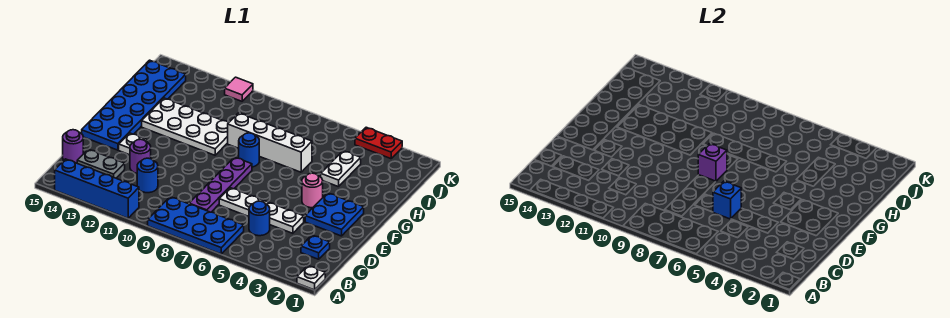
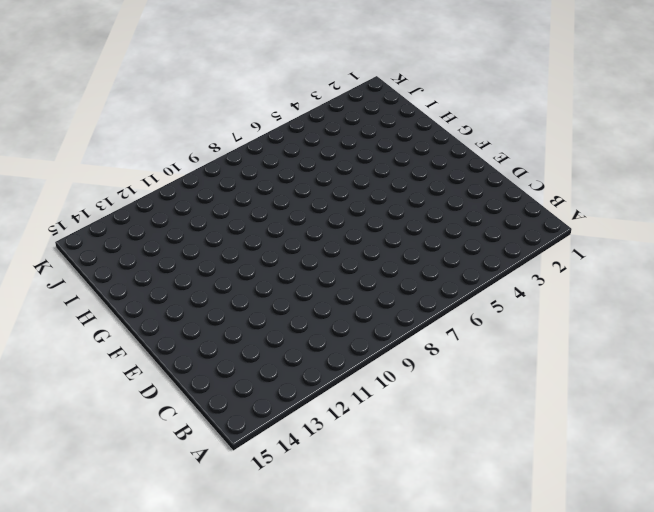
none -> white plate A1 level 1
none -> blue plate A6:B9 level 1
none -> blue brick A11:A14 level 1

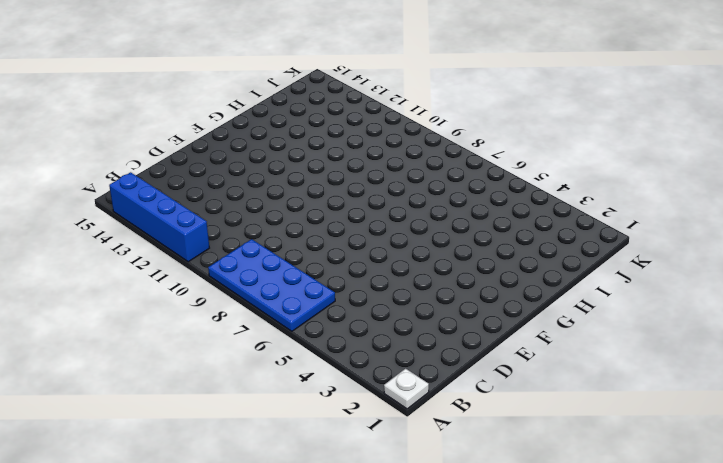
none -> blue plate C2 level 1
none -> blue round brick C5 level 1
none -> purple plate C8:F8 level 1

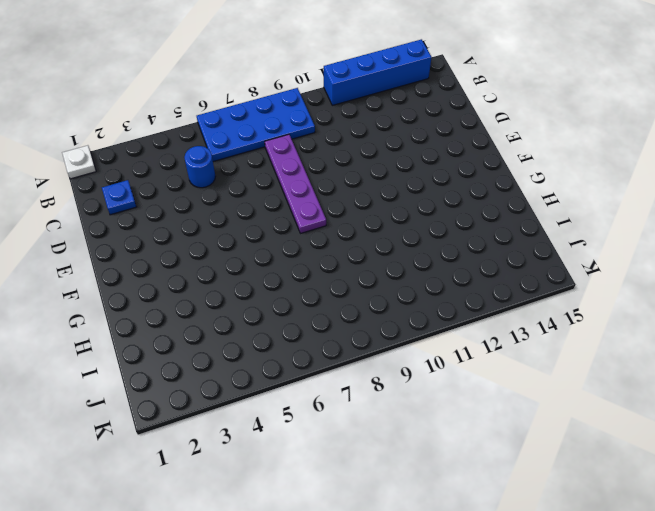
none -> blue round brick C11 level 1
none -> grey plate C13:C14 level 1
none -> purple round brick C15 level 1

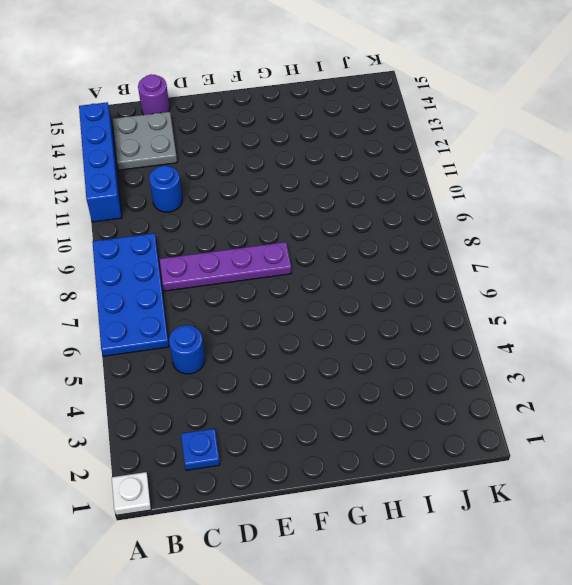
grey plate B13:C14 level 1 -> grey plate C13:C14 level 1
none -> white plate D4:D7 level 1
none -> purple round brick D12 level 1
none -> blue plate E2:F3 level 1

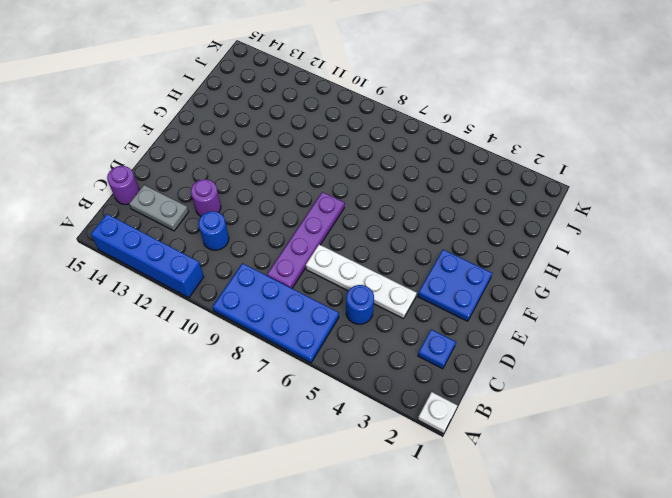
none -> white plate E13 level 1
none -> blue plate E14:J15 level 1
none -> pink round brick F4 level 1

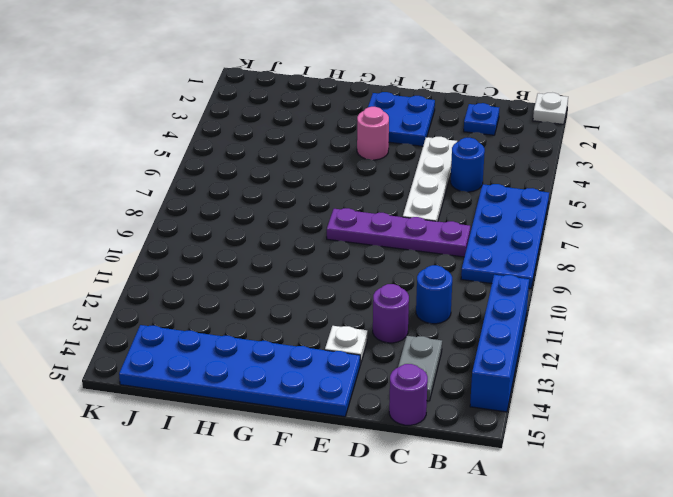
none -> blue round brick G8 level 1
none -> white plate G10:H13 level 1
none -> white plate H4:I4 level 1

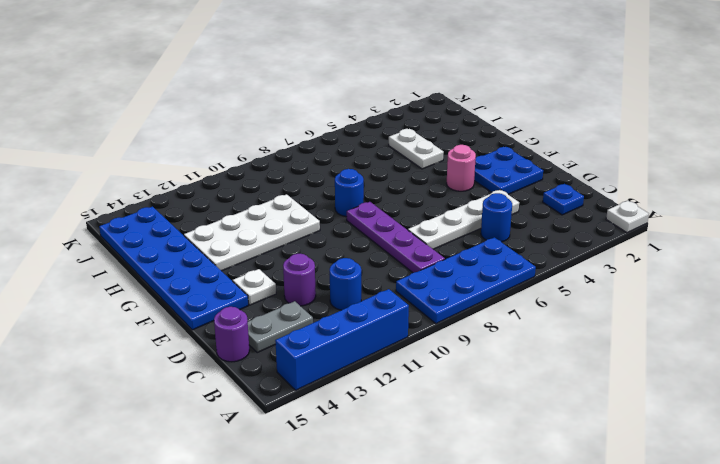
none -> white brick H6:H9 level 1
none -> red plate K3:K4 level 1
none -> pink tile K11 level 1

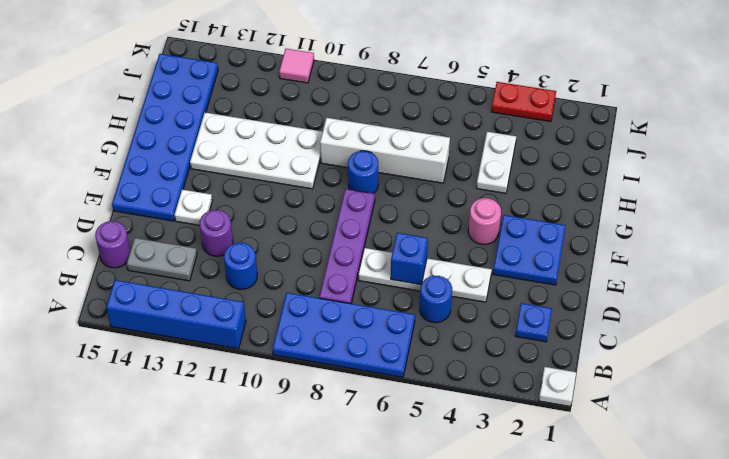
none -> purple brick F8 level 2

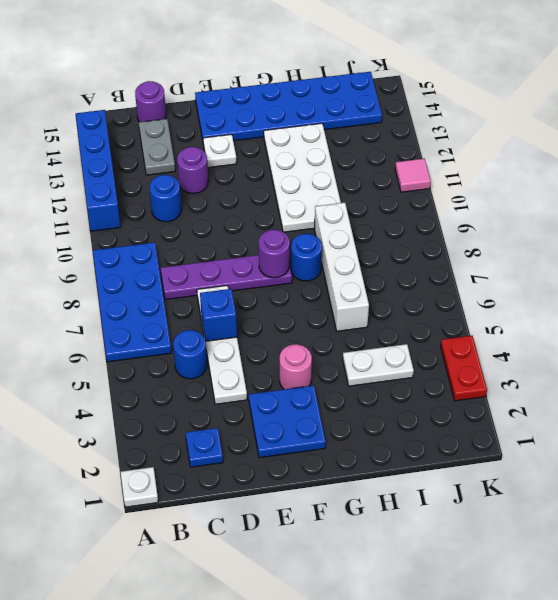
purple round brick F8 level 2 -> purple brick F8 level 2

